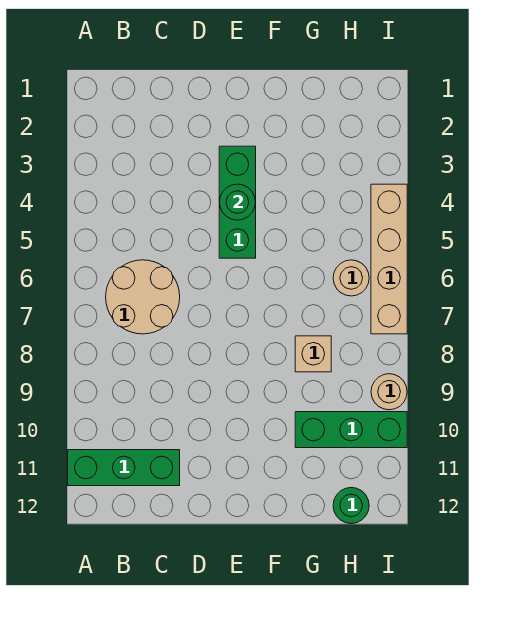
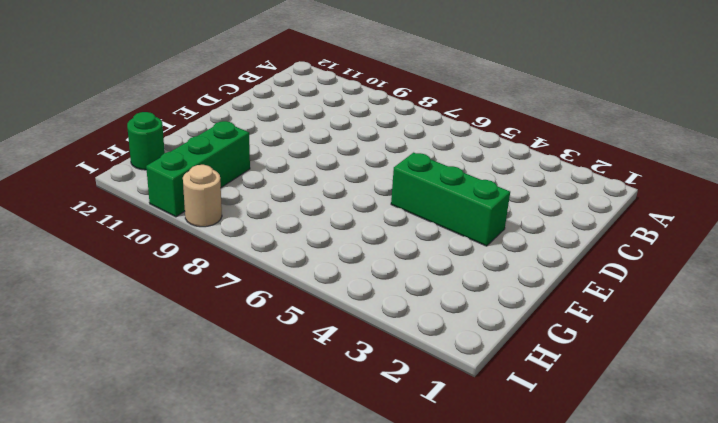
none -> green brick A11:C11 level 1
none -> tan round brick B6:C7 level 1

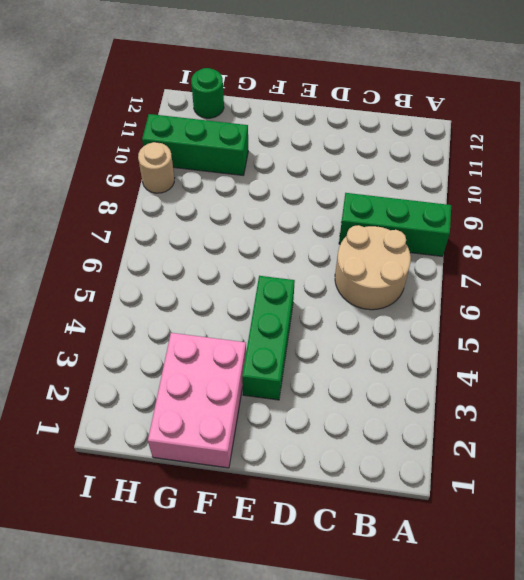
green brick A8:C8 level 1 -> green brick A11:C11 level 1
pink brick F1:G3 level 1 -> none
none -> tan brick G8 level 1
none -> tan round brick H6 level 1

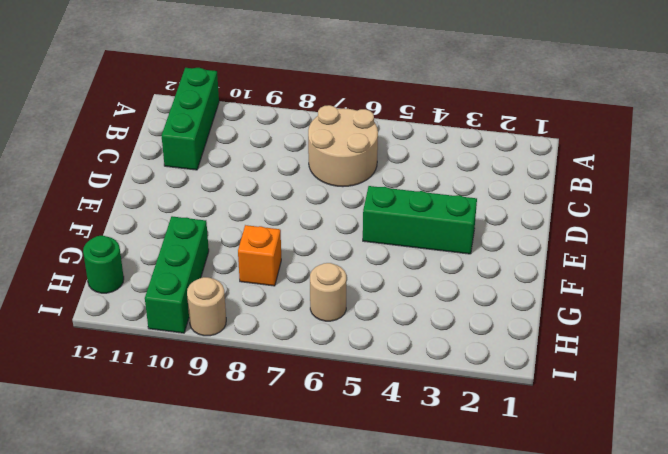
orange brick G8 level 1 -> tan brick G8 level 1
none -> tan brick I4:I7 level 1
none -> green round brick E4 level 2

